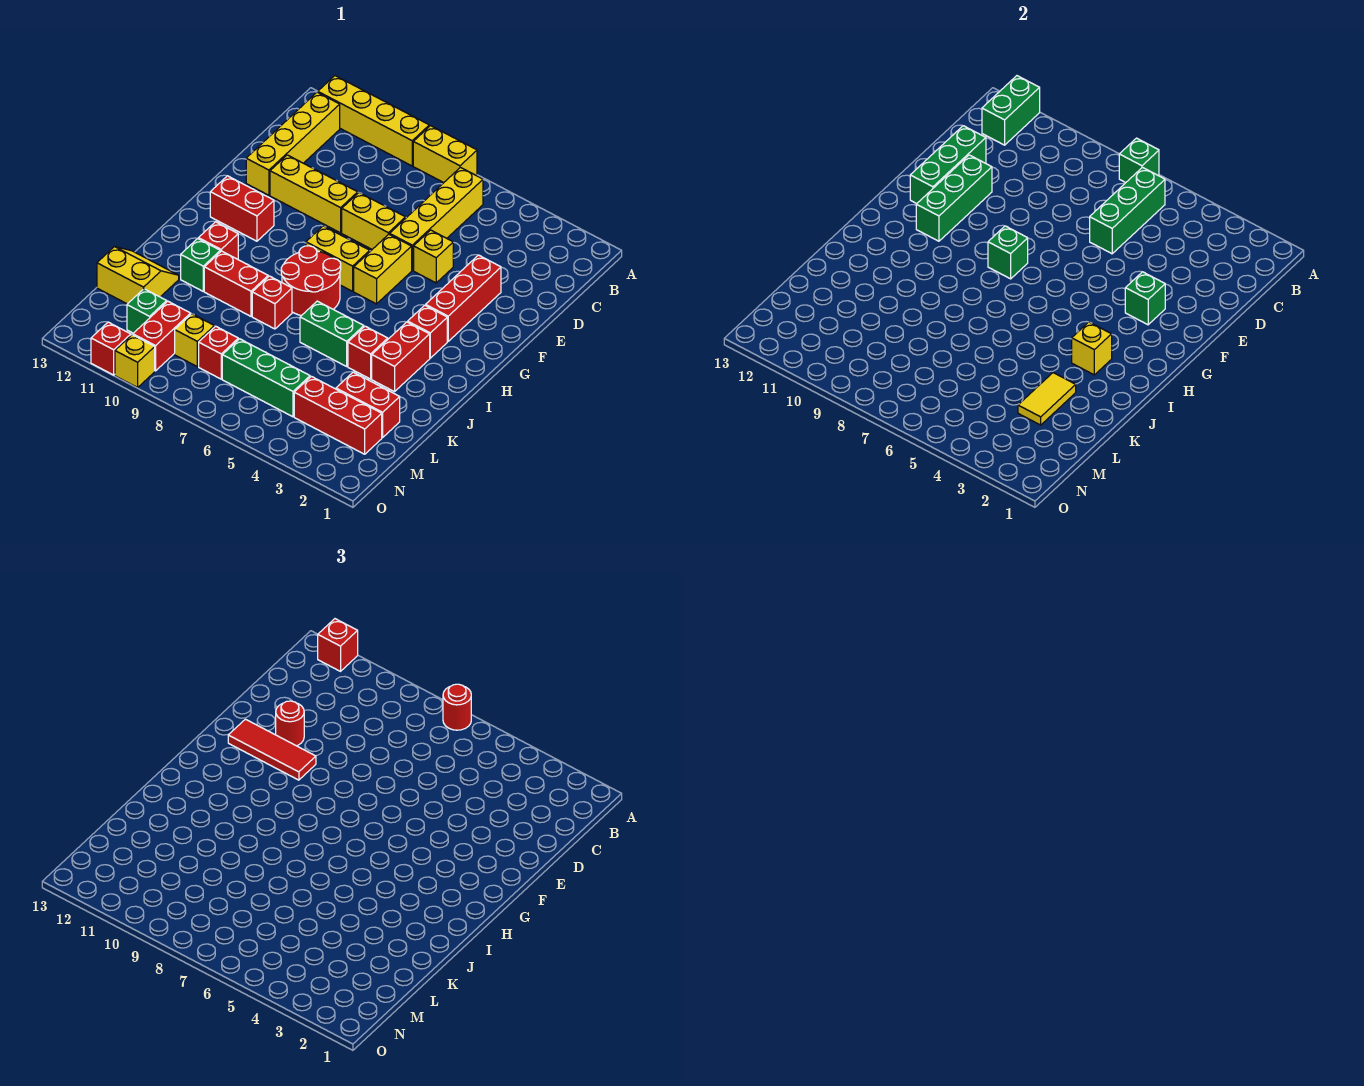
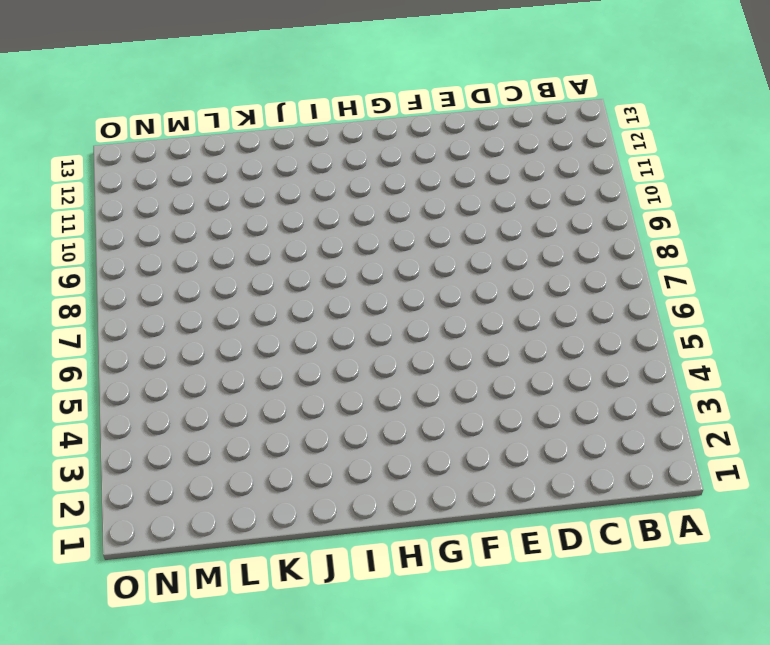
none -> yellow brick A7:A8 level 1
none -> yellow brick A9:A12 level 1
none -> yellow brick B6:E6 level 1
none -> yellow brick B12:E12 level 1

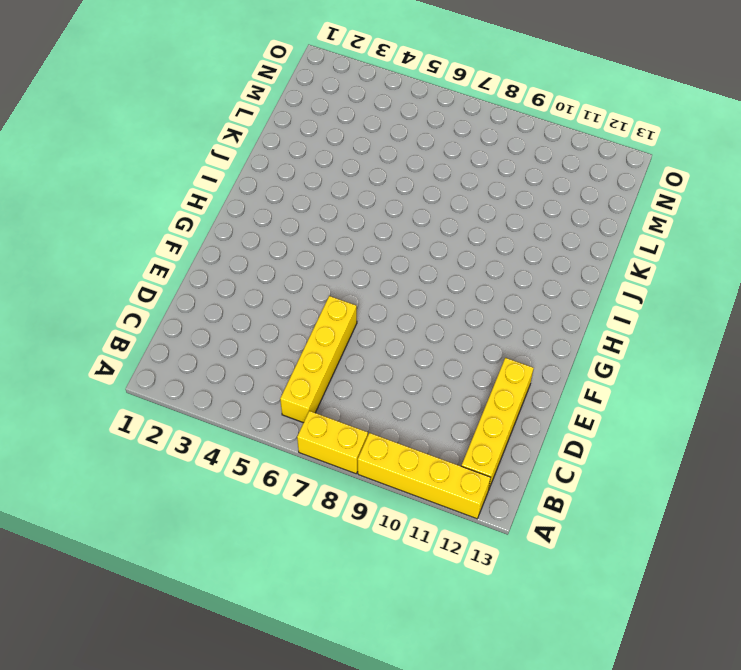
none -> red brick E3:G3 level 1
none -> yellow brick E5 level 1
none -> yellow brick E7:E8 level 1
none -> yellow brick E9:E11 level 1

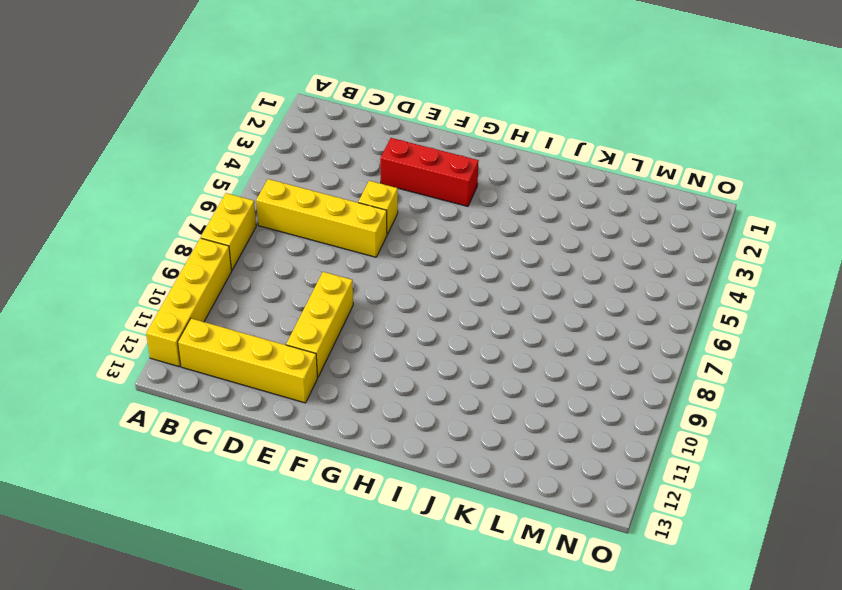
none -> yellow brick E7:E8 level 1
none -> yellow brick F6:G6 level 1
none -> yellow brick G7:G8 level 1
none -> red brick G11:G12 level 1

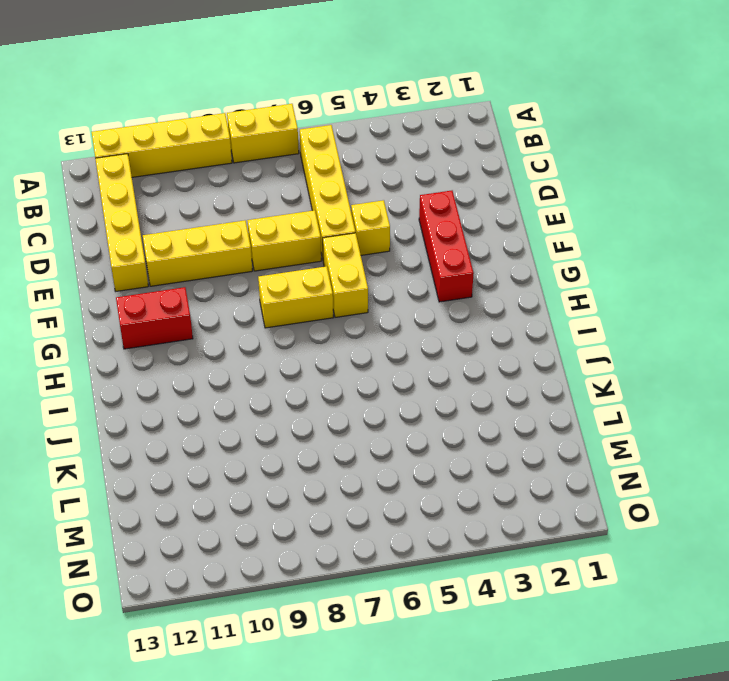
none -> red brick H3 level 1
none -> red round brick H7:I8 level 1
none -> red brick I3:J3 level 1
none -> red brick I11 level 1

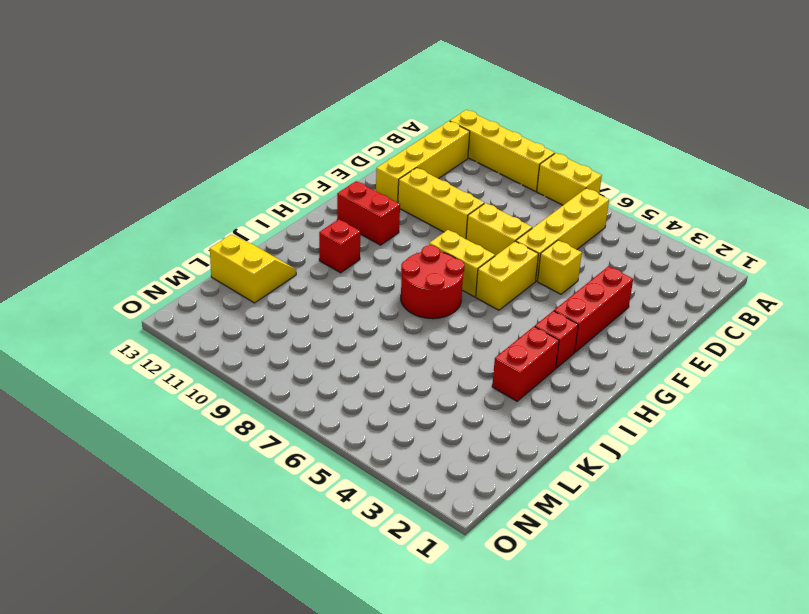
none -> red brick J4 level 1
none -> green brick J5:J6 level 1
none -> red brick J8 level 1
none -> red brick J9:J10 level 1

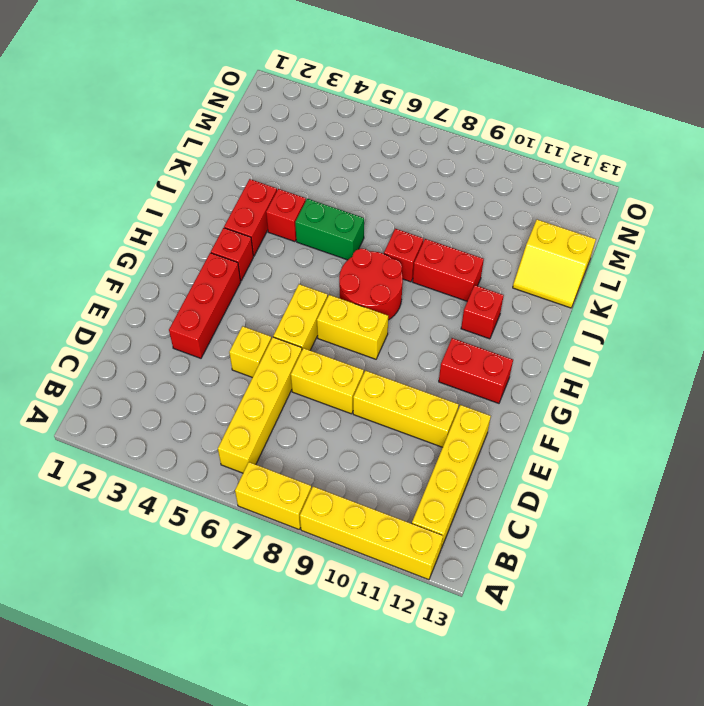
none -> green brick J11 level 1
none -> red brick L2:L3 level 1
none -> red brick M2:M4 level 1
none -> green brick M5:M7 level 1

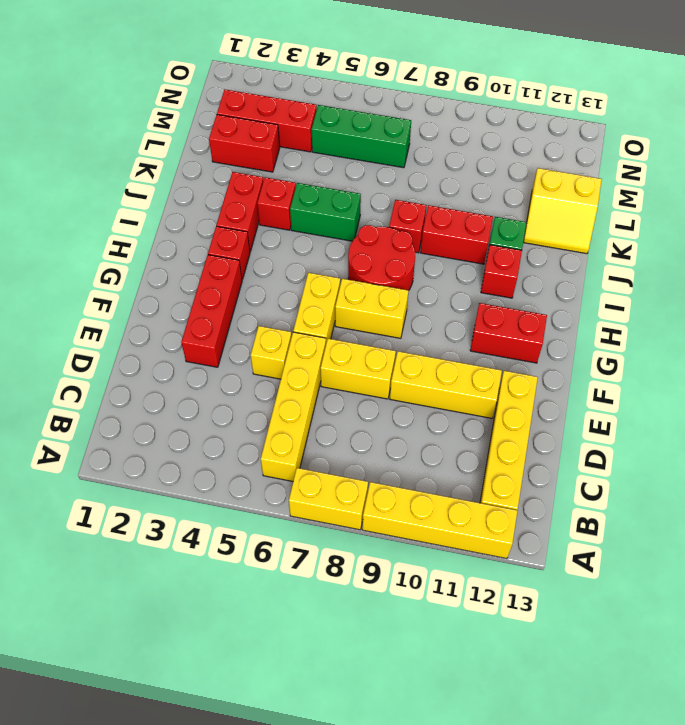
none -> red brick M8 level 1
none -> yellow brick M9 level 1
none -> red brick M10:N10 level 1
none -> green brick M11 level 1

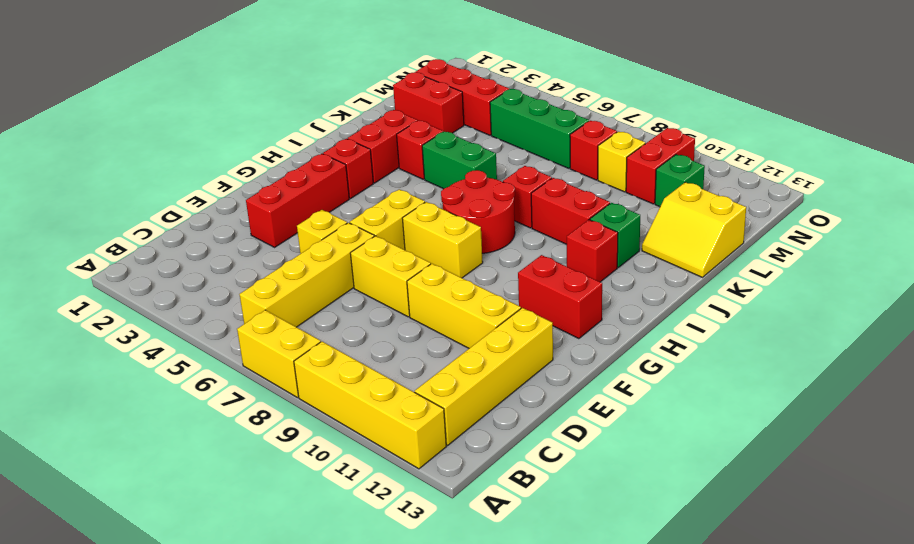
none -> yellow brick O10 level 1
none -> red brick O11 level 1
none -> green brick A7 level 2
none -> green brick A12:B12 level 2

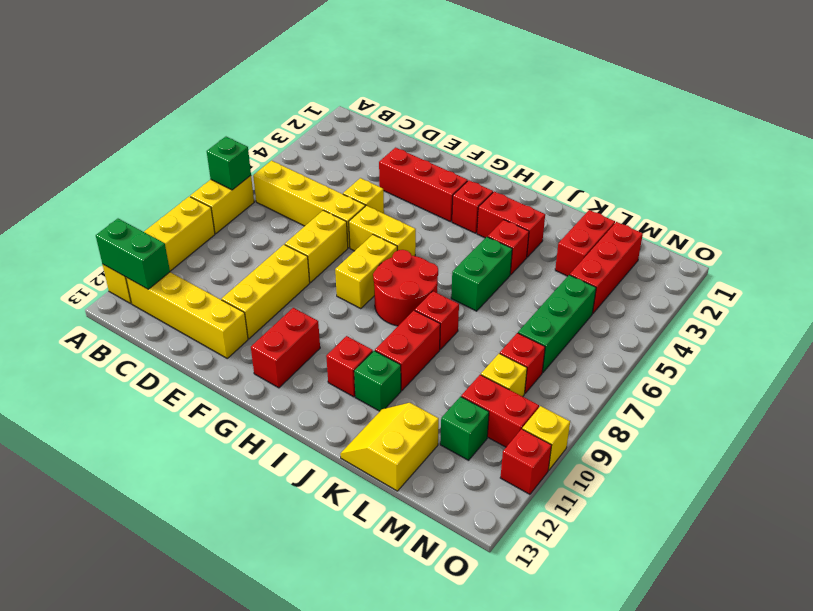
none -> green brick B6:D6 level 2
none -> green brick D12:F12 level 2
none -> green brick E11:G11 level 2
none -> green brick F3 level 2

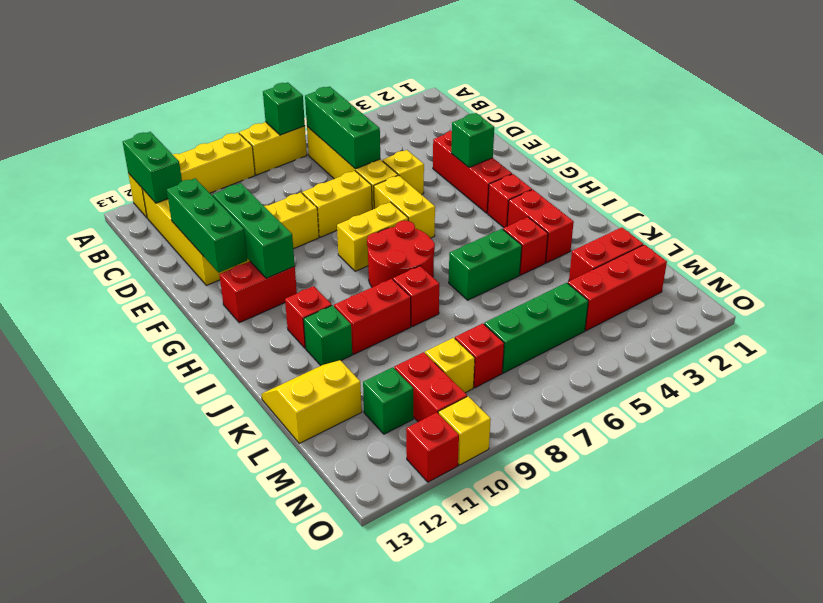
none -> green brick G8 level 2
none -> yellow brick I3 level 2
none -> yellow tile K3:L3 level 2
none -> red round brick A7 level 3

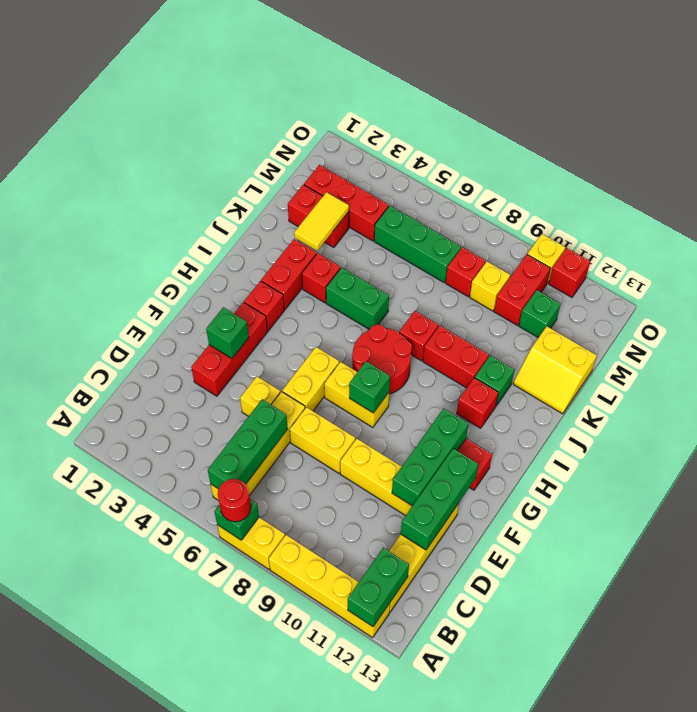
none -> yellow brick I3 level 2
none -> red brick A12 level 3
none -> red round brick E11 level 3
none -> red tile F10:F12 level 3

